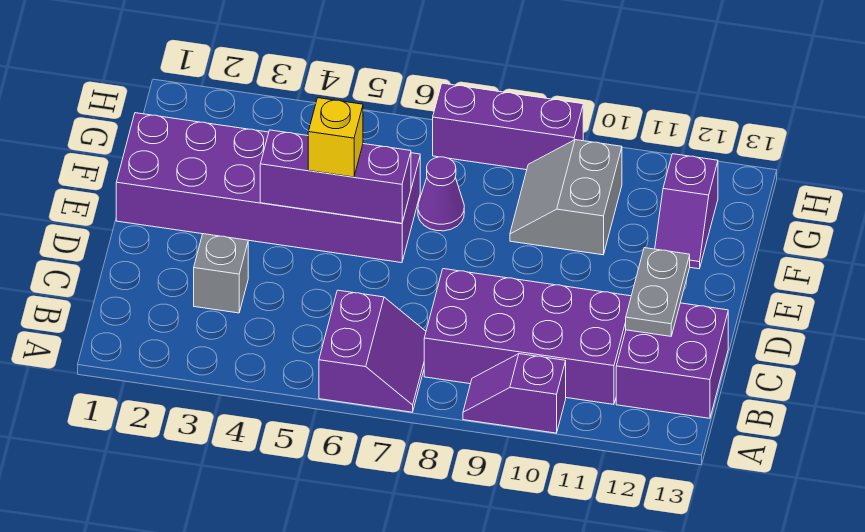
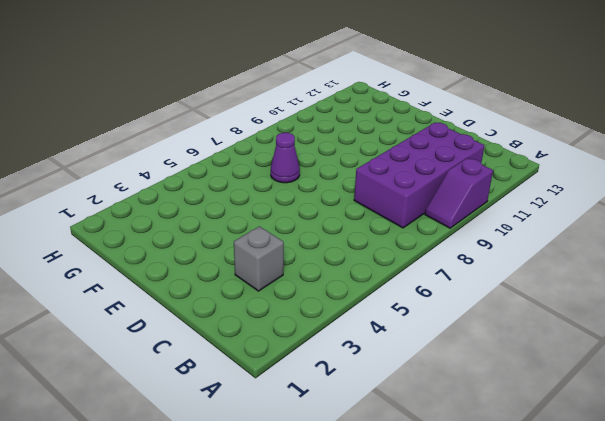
none -> purple slope A6:B7 level 1 top 6
none -> purple brick B12:C13 level 1
none -> purple brick E1:F6 level 1

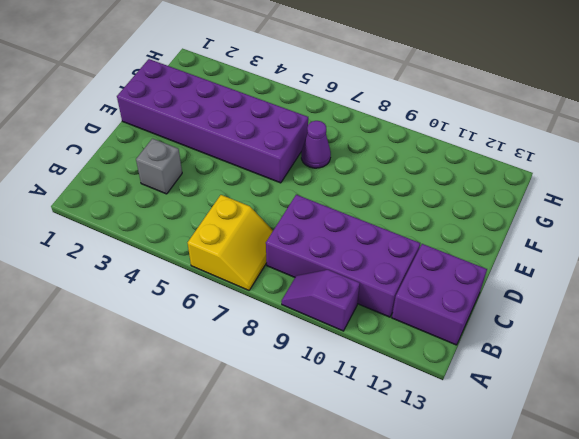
yellow slope A6:B7 level 1 top 6 -> purple slope A6:B7 level 1 top 6
none -> grey slope F9:G10 level 1 top 10
none -> purple slope F12:G12 level 1 top G
none -> purple brick H7:H9 level 1

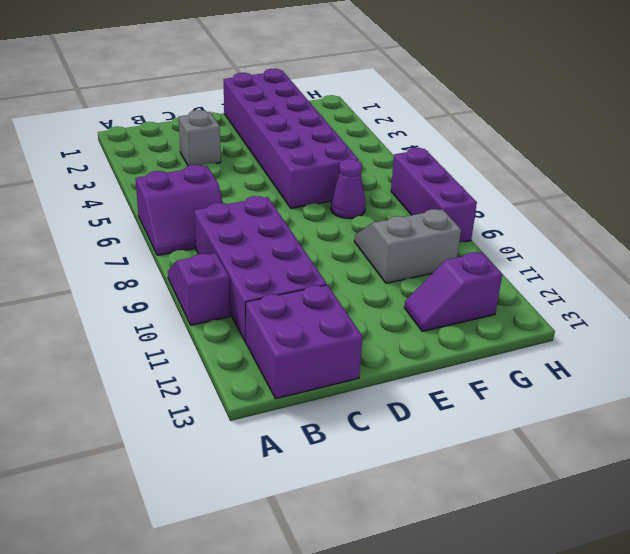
none -> grey plate C12:D12 level 2
none -> purple brick E4:E6 level 2
none -> yellow brick E5 level 3

